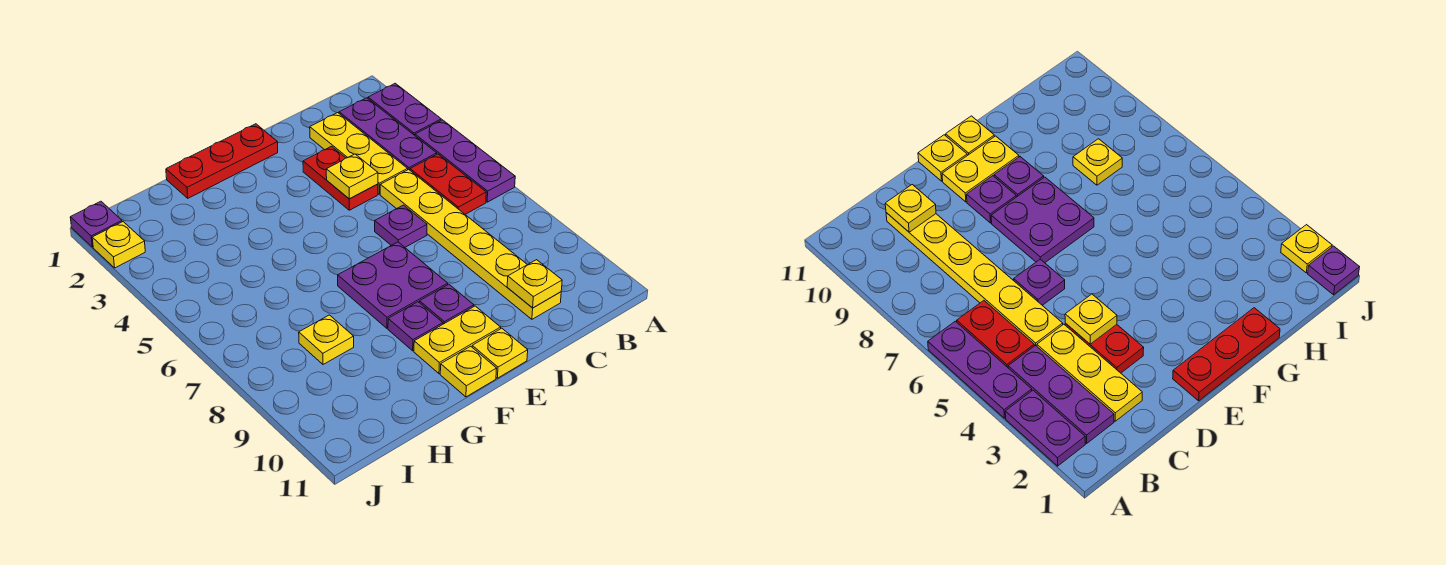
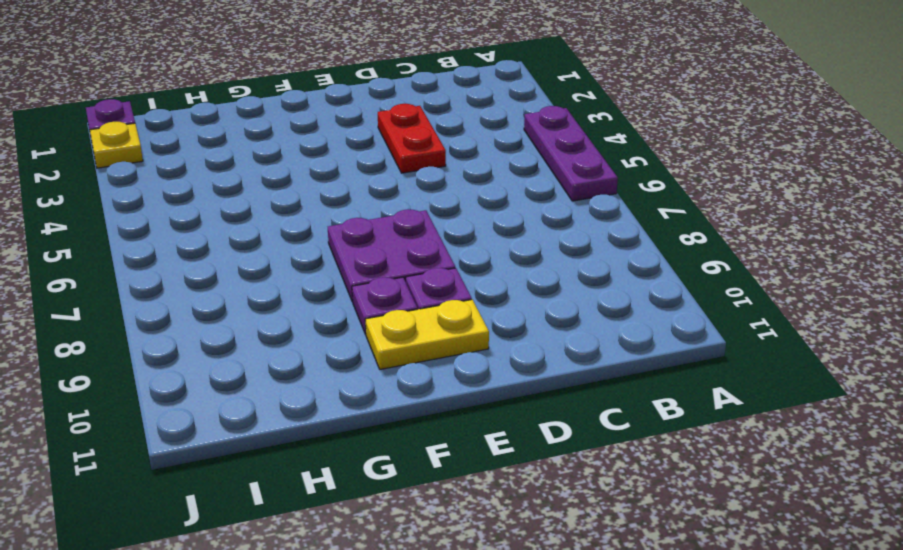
none -> purple plate A2:A3 level 1
none -> purple plate B2:B4 level 1
none -> red plate B5:B6 level 1

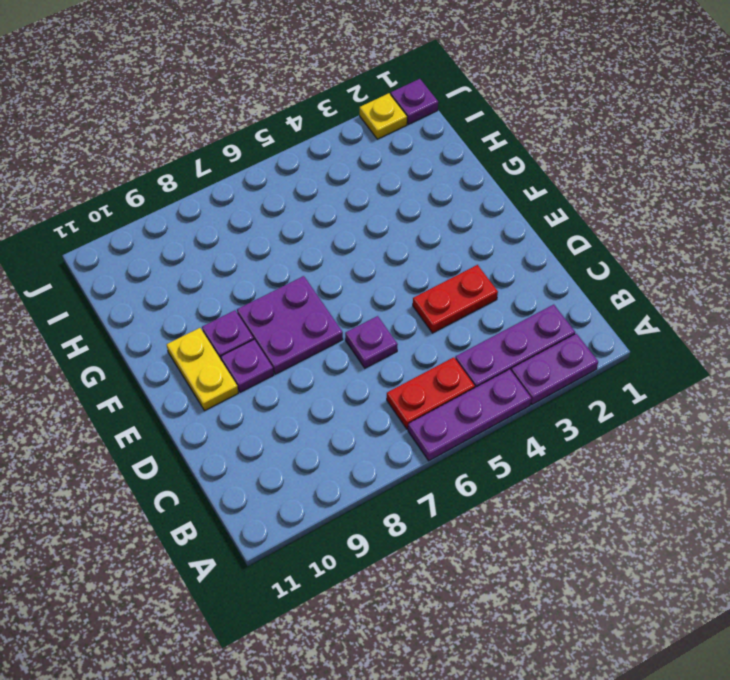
none -> yellow plate C2:C4 level 1
none -> yellow plate C5:C10 level 1
none -> red plate E1:G1 level 1

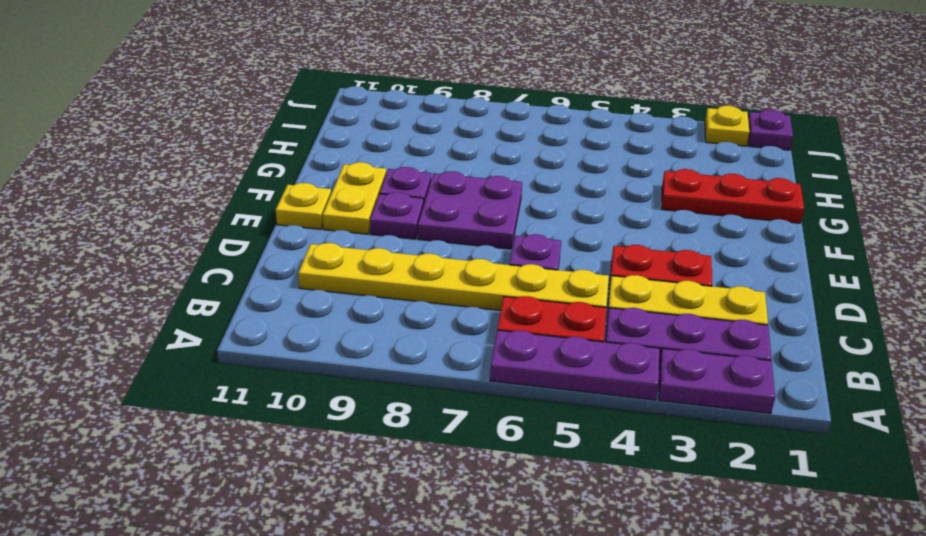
red plate G1:G3 level 1 -> red plate E1:G1 level 1
none -> yellow plate F11 level 1
none -> yellow plate H8 level 1
none -> yellow plate C10 level 2

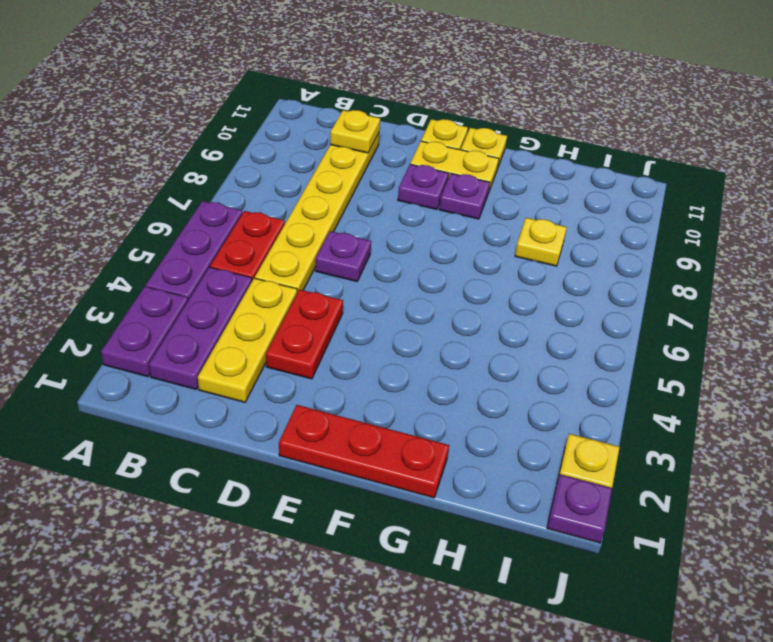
none -> purple plate E7:F8 level 1
none -> yellow plate D4 level 2

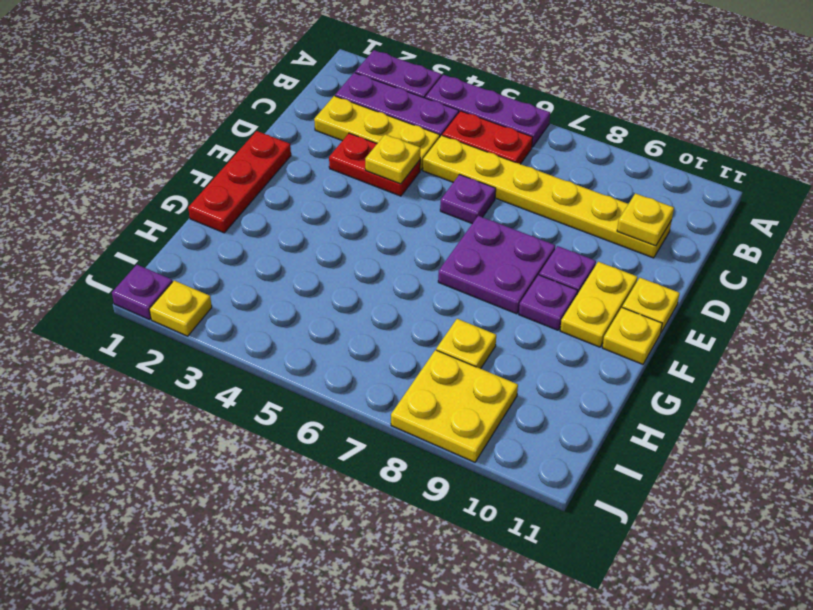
yellow plate I8:J9 level 1 -> none

